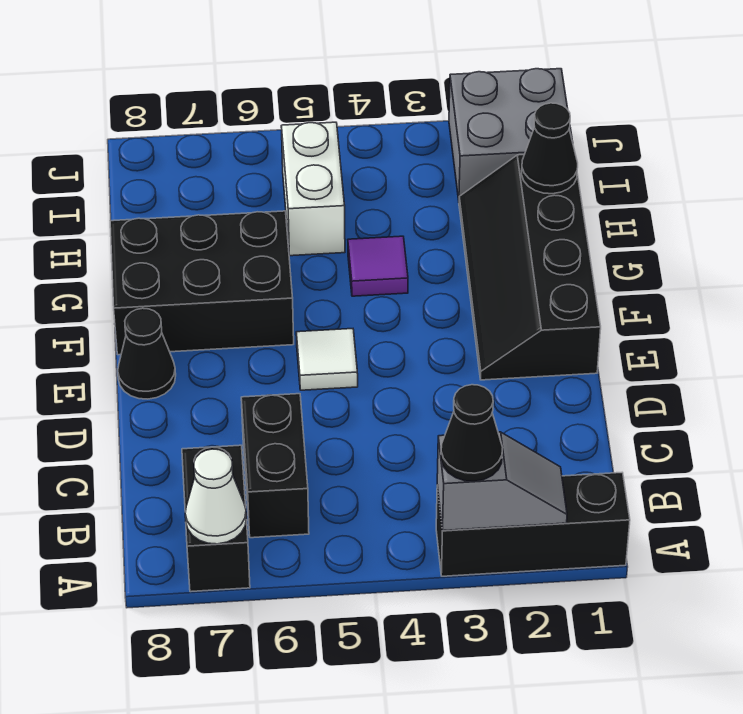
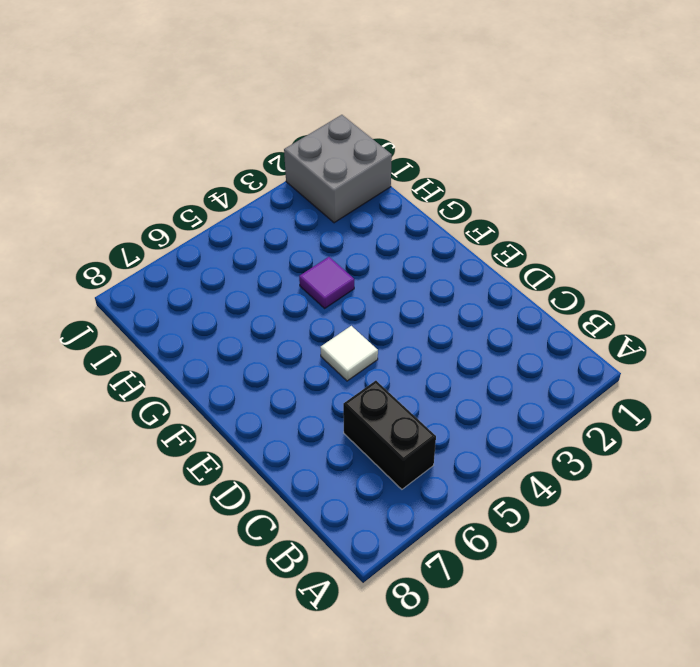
none -> black brick A1:A3 level 1
none -> black brick A7:B7 level 1
none -> black slope E1:H2 level 1 top 1

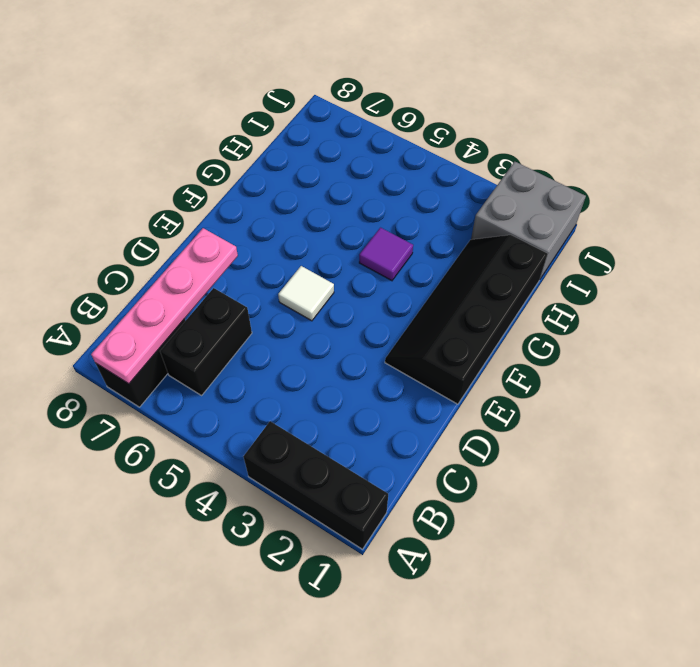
pink plate A7:D7 level 2 -> white cone A7 level 2
none -> black cone E8 level 1
none -> black brick F6:G8 level 1
none -> white brick H5:I5 level 1

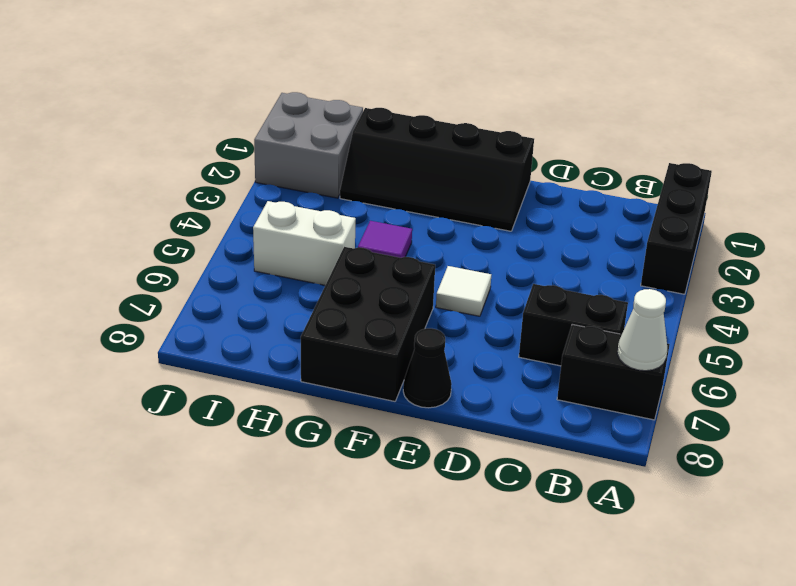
none -> grey slope A2:A3 level 2 top 3
none -> black cone H1 level 2
none -> black cone A3 level 3

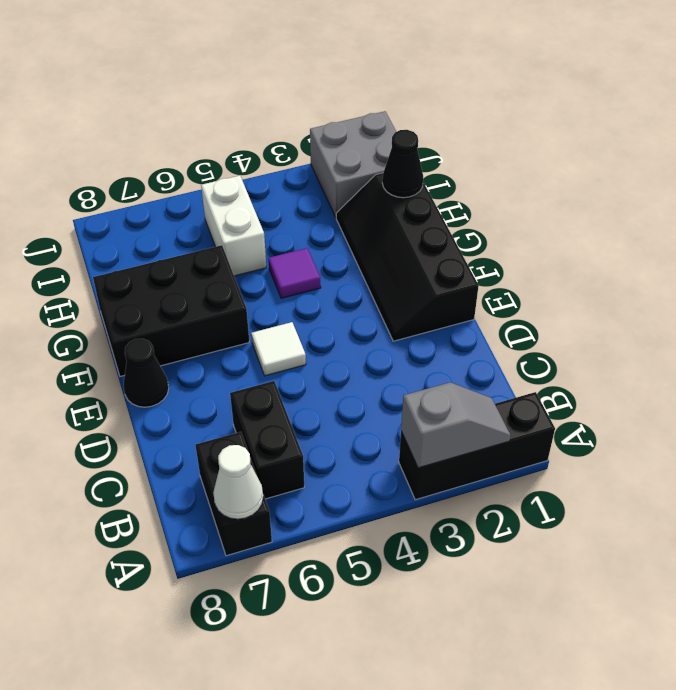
none -> black cone A3 level 3

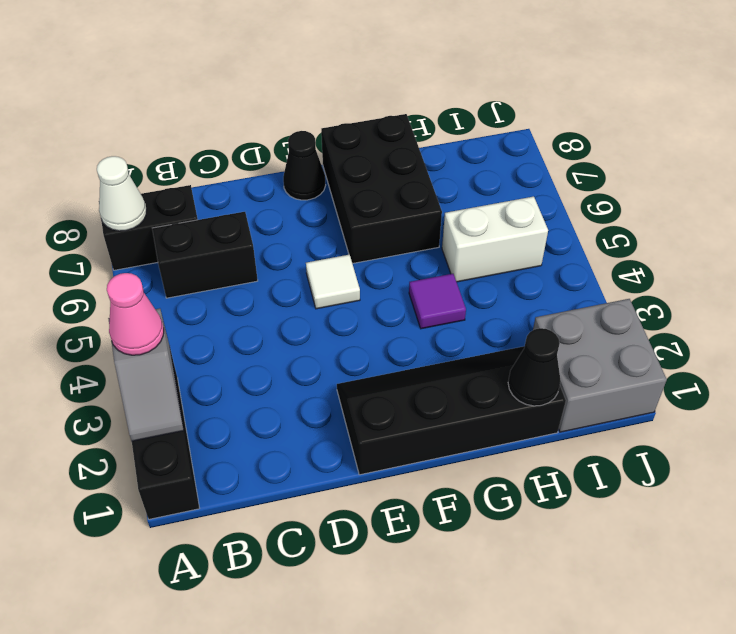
pink cone A3 level 3 -> black cone A3 level 3

